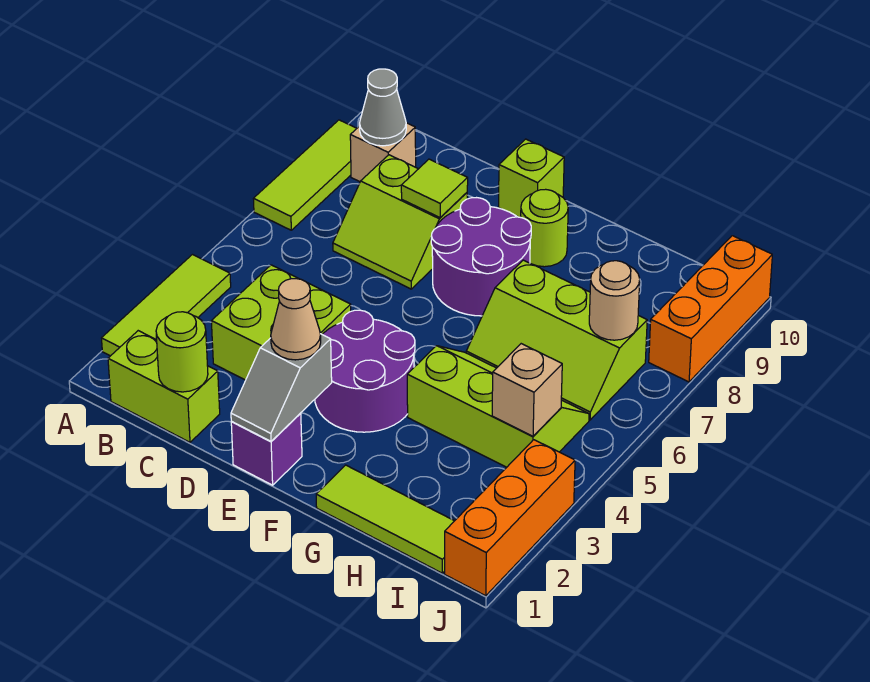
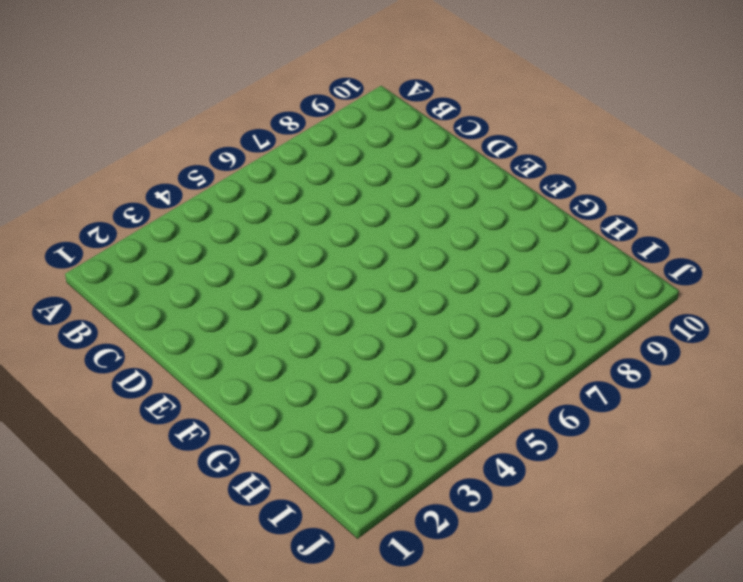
none -> lime tile A2:A4 level 1
none -> lime tile A7:A9 level 1
none -> lime brick B1:C1 level 1

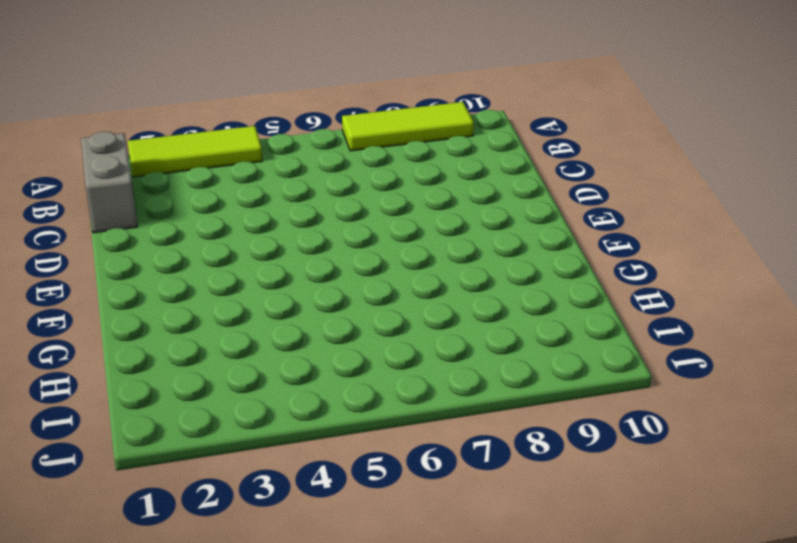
grey brick B1:C1 level 1 -> lime brick B1:C1 level 1
none -> tan brick B9 level 1
none -> lime brick C3:D4 level 1
none -> lime slope C7:D8 level 1 top 8

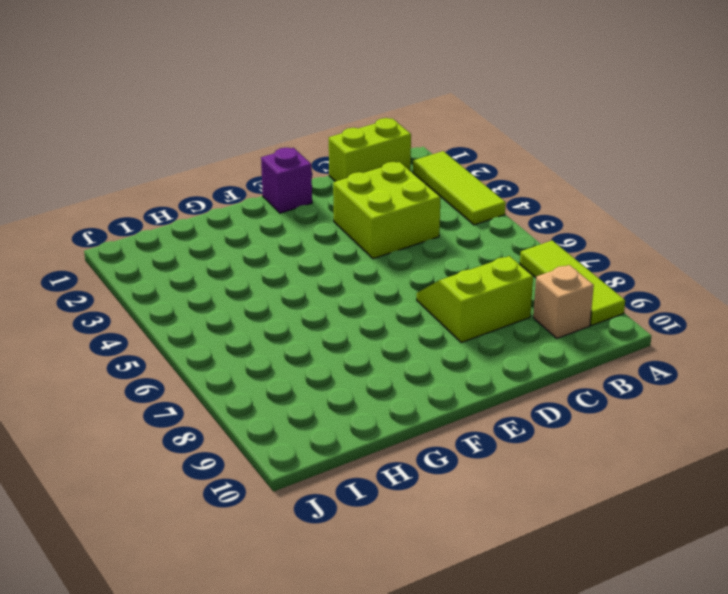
none -> purple round brick E3:F4 level 1
none -> purple round brick E7:F8 level 1
none -> lime brick E10 level 1

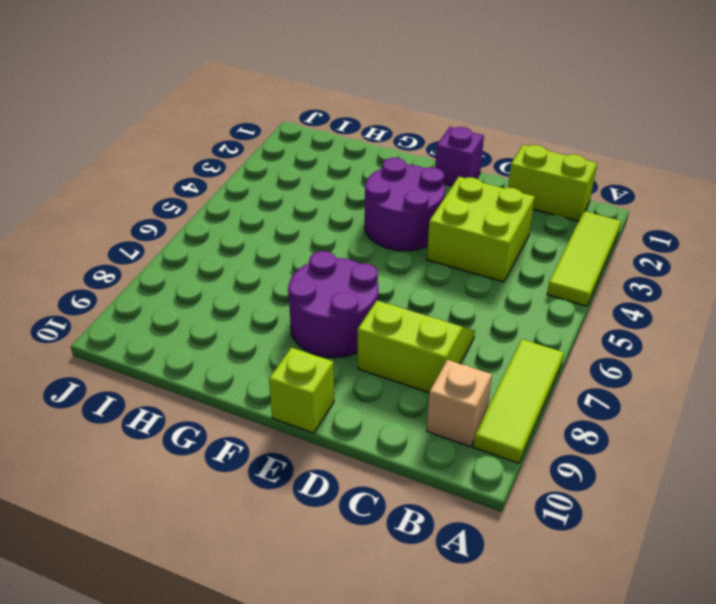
none -> lime round brick F9 level 1
none -> lime tile G1:I1 level 1
none -> lime slope G4:I5 level 1 top 4

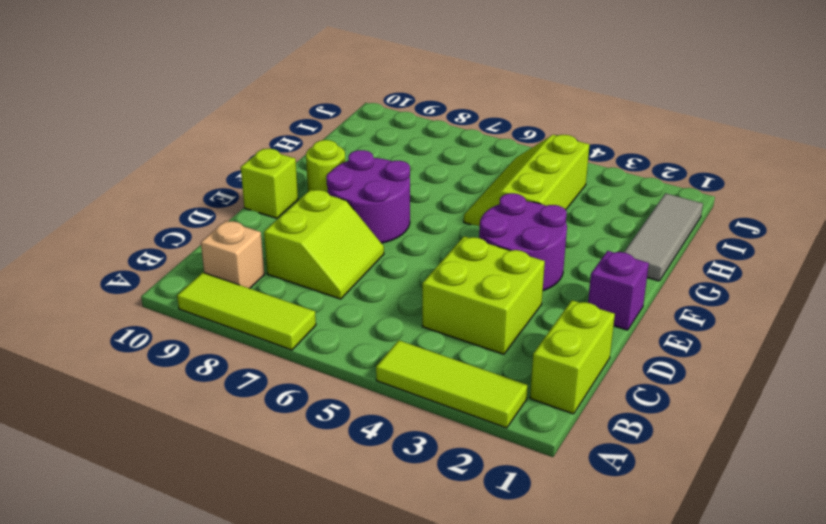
grey tile G1:I1 level 1 -> lime tile G1:I1 level 1
none -> lime slope G6:I7 level 1 top 7
none -> orange brick J1:J3 level 1
none -> orange brick J8:J10 level 1

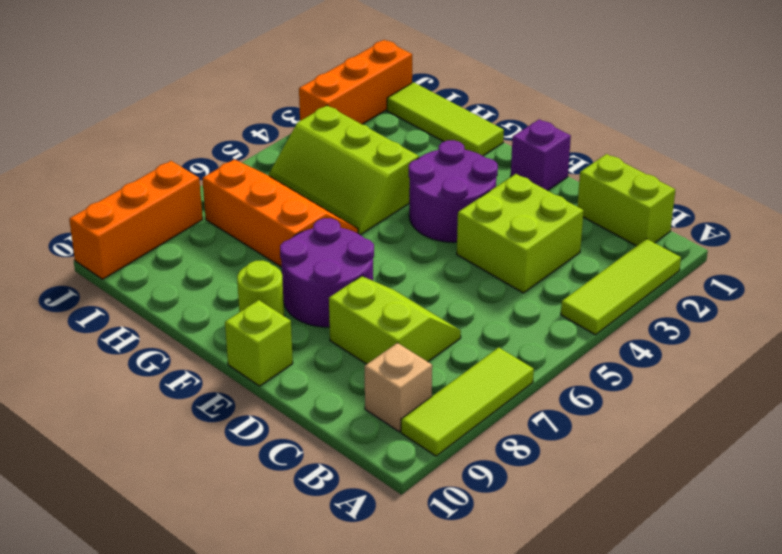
orange slope G6:I7 level 1 top 7 -> lime slope G6:I7 level 1 top 7
none -> grey cone B9 level 2
none -> lime round brick C1 level 2
none -> lime tile D8 level 2

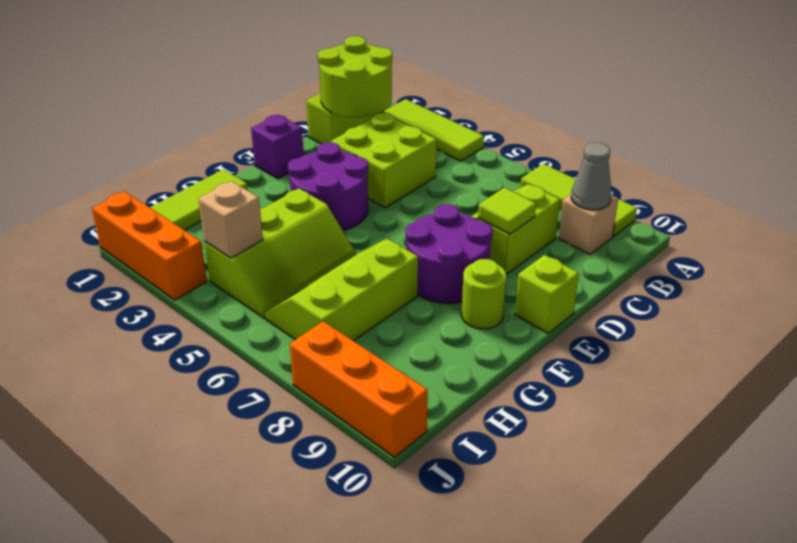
lime round brick B1:C2 level 2 -> lime round brick C1 level 2
none -> grey slope E1:E2 level 2 top 2
none -> tan round brick I7 level 2
none -> tan cone E2 level 3

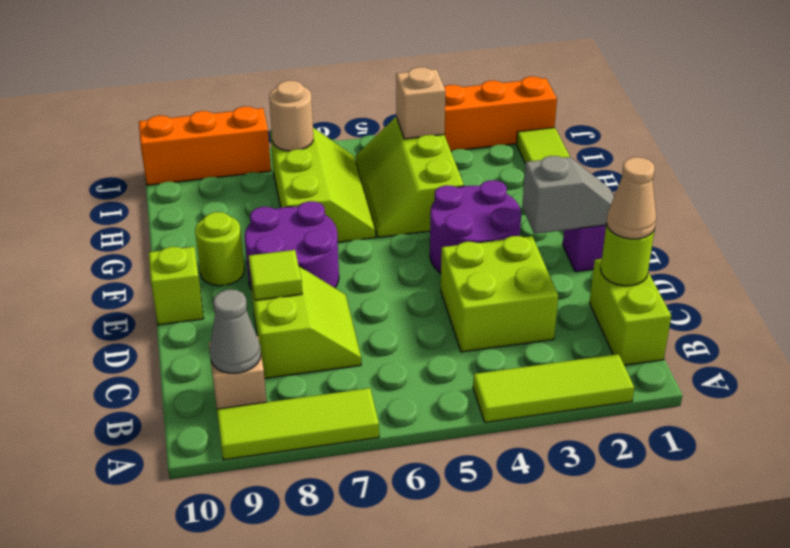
tan cone C1 level 3 -> tan cone E2 level 3

